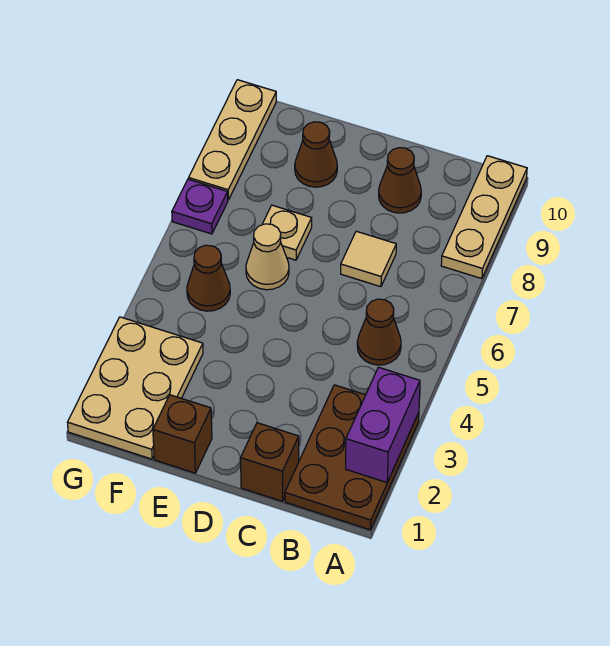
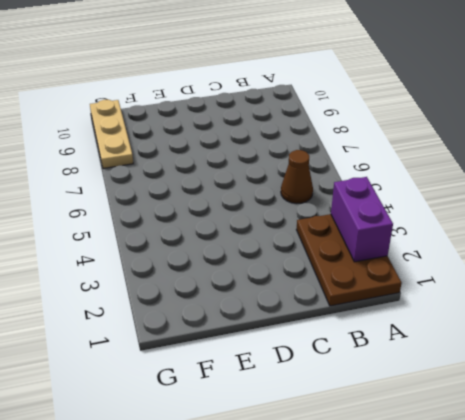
none -> tan plate A8:A10 level 1
none -> brown brick C1 level 1
none -> tan tile C7 level 1

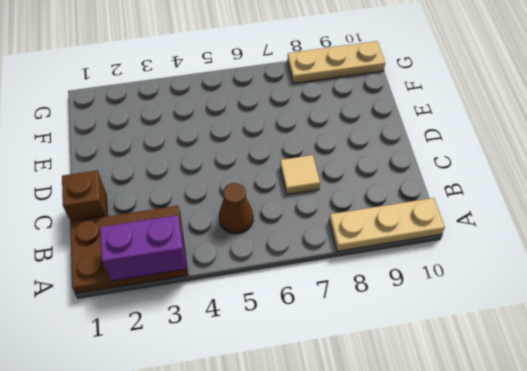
none -> brown cone C9 level 1
none -> brown brick E1 level 1
none -> tan cone E6 level 1

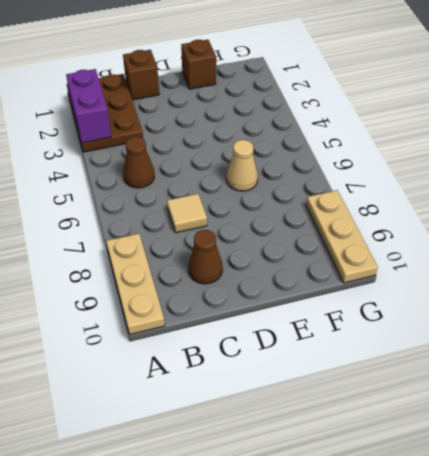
none -> tan plate E7 level 1
none -> brown cone E9 level 1
none -> tan plate F1:G3 level 1

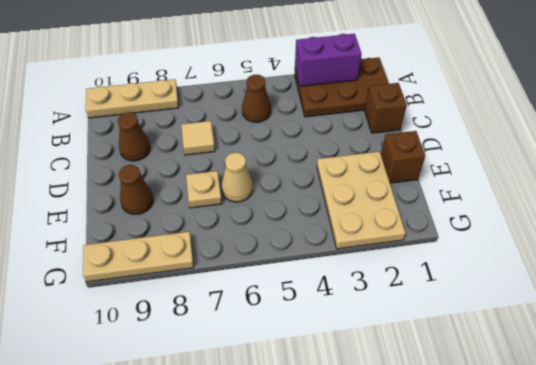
tan plate E2:G3 level 1 -> tan plate F1:G3 level 1
none -> brown cone F5 level 1
none -> purple plate G7 level 1

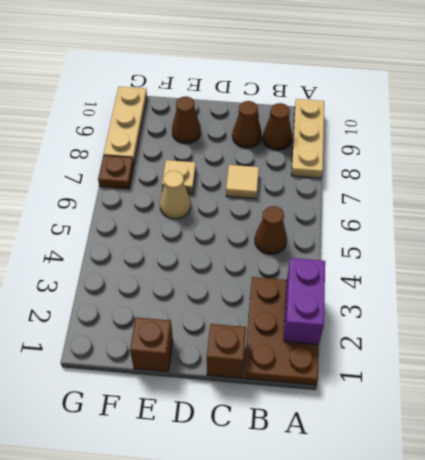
brown cone B9 level 1 -> brown cone F5 level 1
brown plate G7 level 1 -> purple plate G7 level 1
none -> tan plate F1:G3 level 1

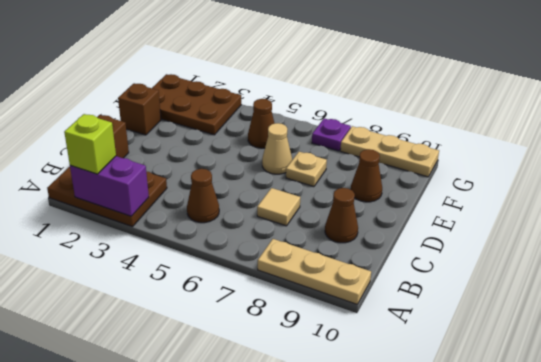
lime brick A2 level 3 -> none
brown plate F1:G3 level 1 -> tan plate F1:G3 level 1

